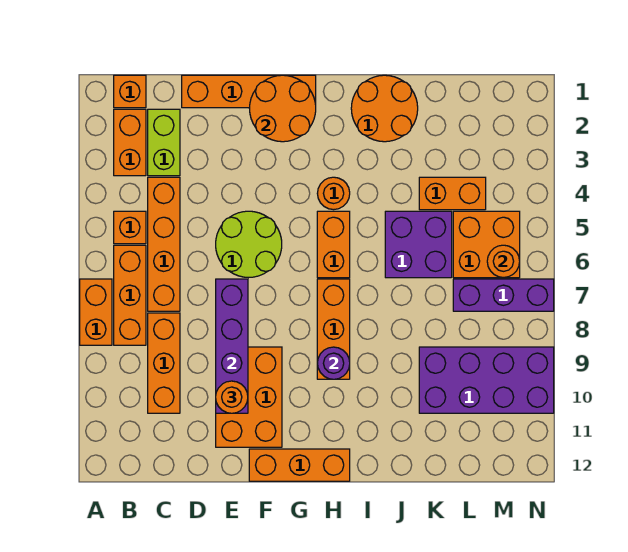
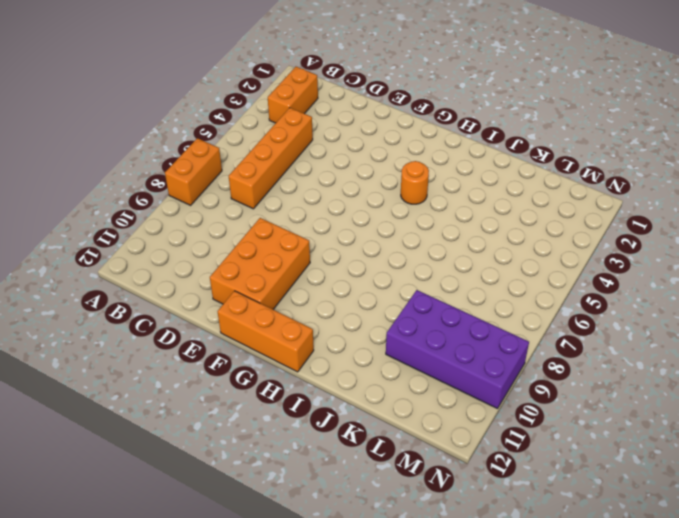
none -> orange brick B1 level 1
none -> orange brick B5 level 1
none -> orange brick B6:B8 level 1

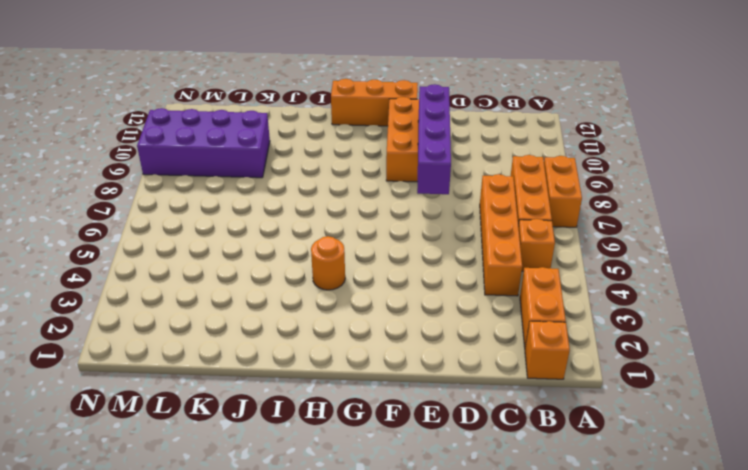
none -> lime brick C2:C3 level 1
none -> orange brick C8:C10 level 1
none -> orange brick D1:G1 level 1

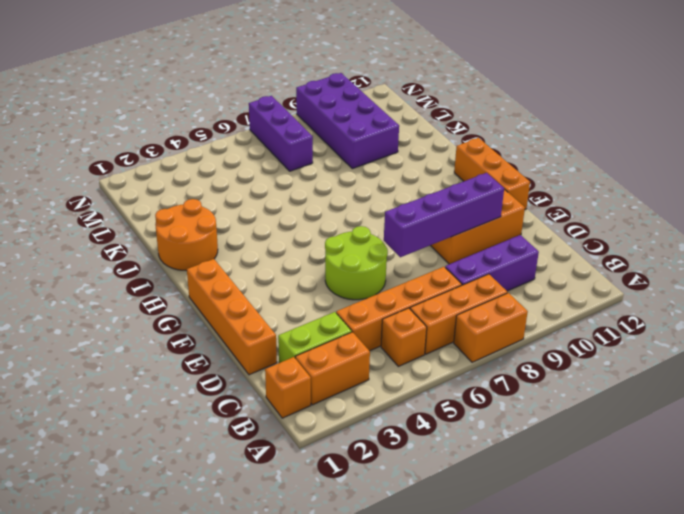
purple brick C8:C10 level 1 -> orange brick C8:C10 level 1
none -> orange round brick H4 level 1
none -> orange brick H5:H6 level 1
none -> orange brick H7:H9 level 1

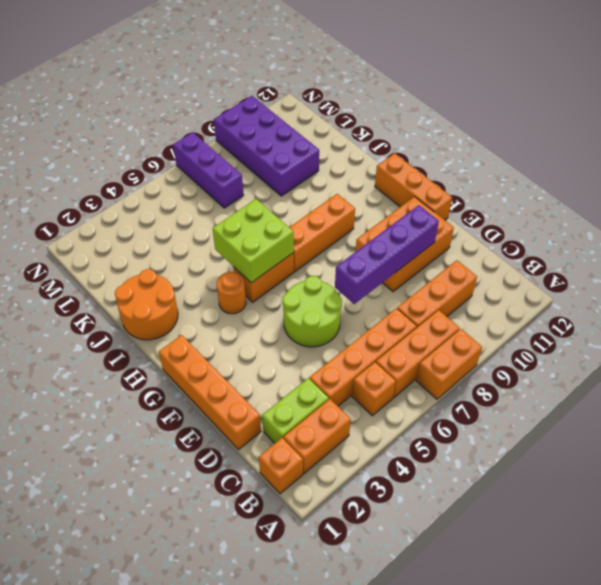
lime brick H5:I6 level 2 -> none
none -> purple brick J5:K6 level 1
none -> orange brick K4:L4 level 1
none -> orange brick L5:M6 level 1

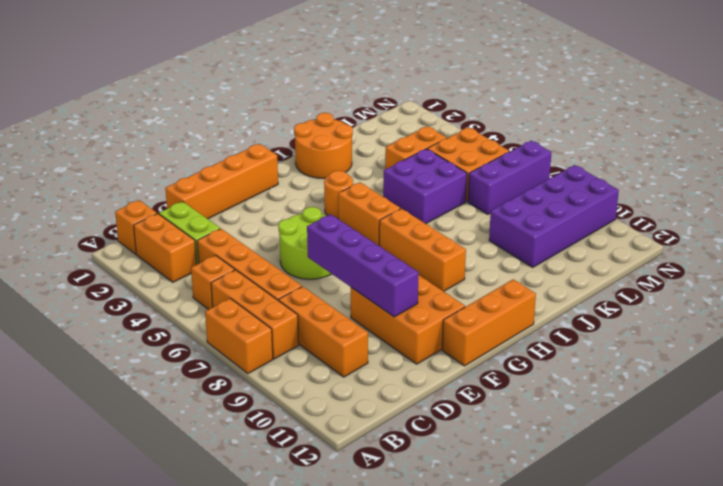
none -> orange round brick F1:G2 level 2
none -> purple round brick H9 level 2
none -> orange round brick M6 level 2

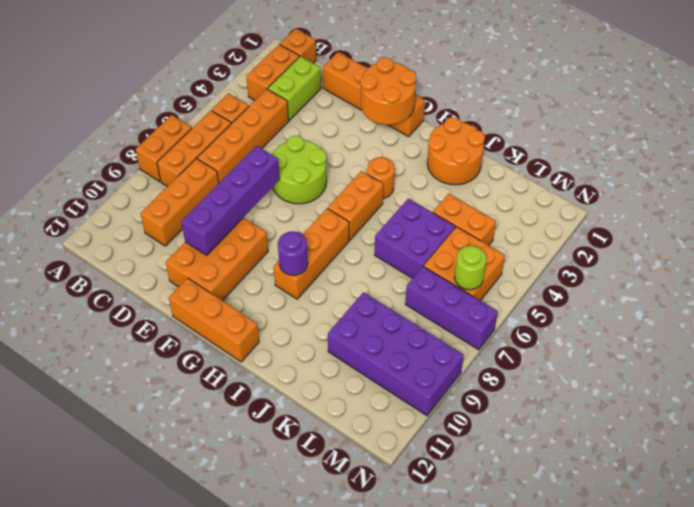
lime round brick M6 level 2 -> orange round brick M6 level 2
none -> orange round brick E10 level 3

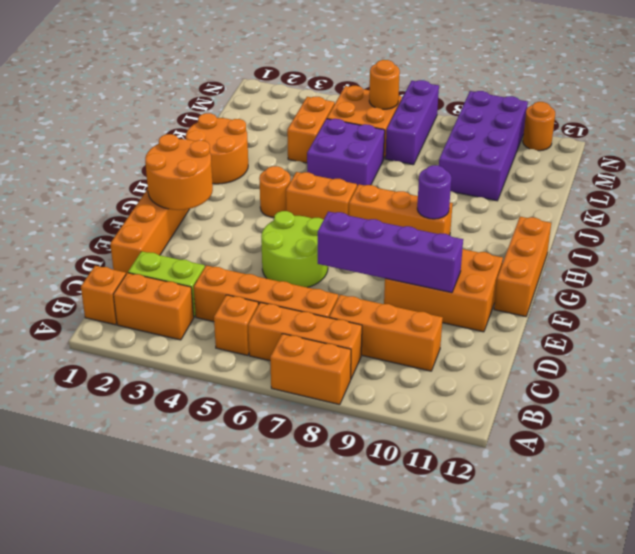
orange round brick N11 level 1 -> orange round brick E10 level 3

